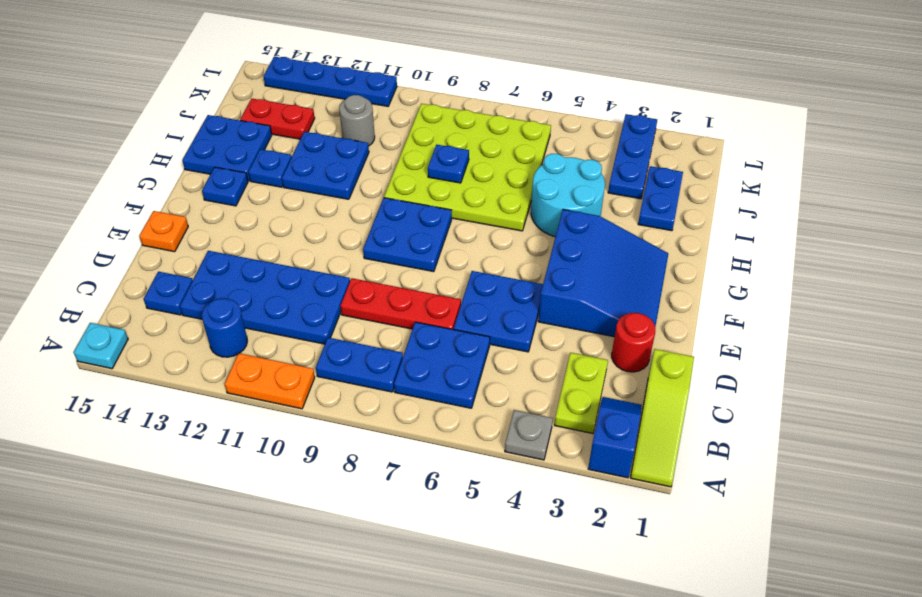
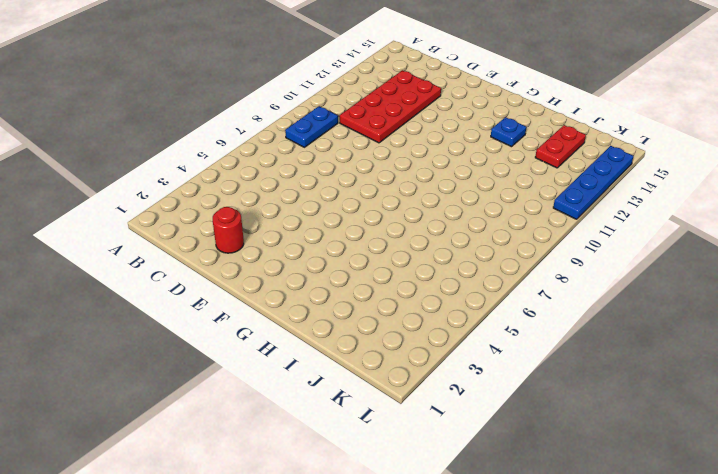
red plate C10:D13 level 1 -> blue plate C10:D13 level 1
none -> lime slope A1:C1 level 1 top C
none -> blue slope A2:B2 level 1 top A
none -> grey plate A4 level 1

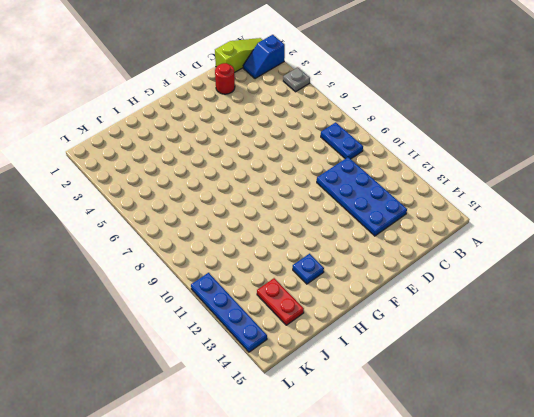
none -> orange plate A10:A11 level 1
none -> cyan plate A15 level 1
none -> lime plate B3:C3 level 1

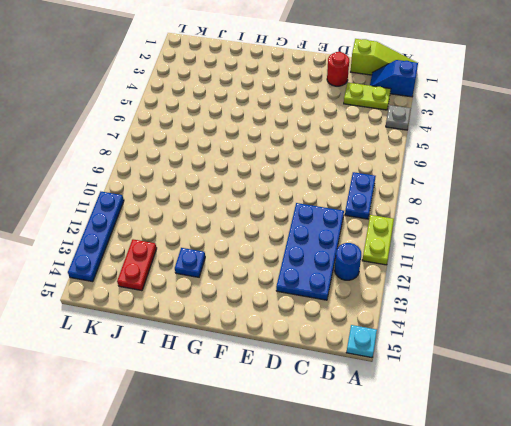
lime plate A10:A11 level 1 -> orange plate A10:A11 level 1
none -> blue plate B6:C7 level 1
none -> blue plate C14 level 1
none -> blue plate D5:E6 level 1

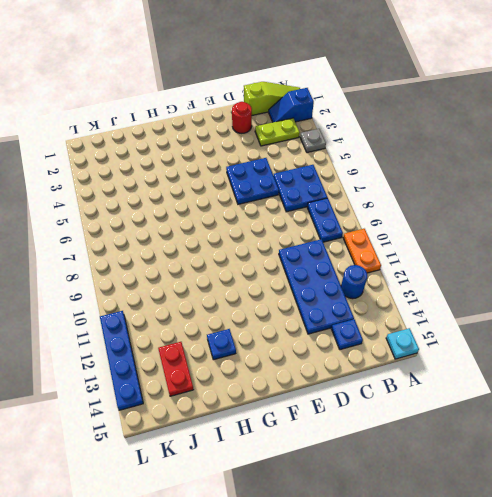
none -> red plate D7:D9 level 1
none -> blue slope E2:G4 level 1 top 4
none -> orange plate E15 level 1

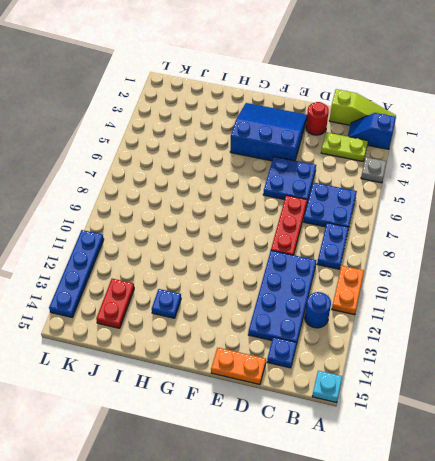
orange plate D15:E15 level 1 -> orange plate E15 level 1
none -> blue plate F8:G9 level 1
none -> blue plate G14 level 1
none -> cyan round brick H4:I5 level 1

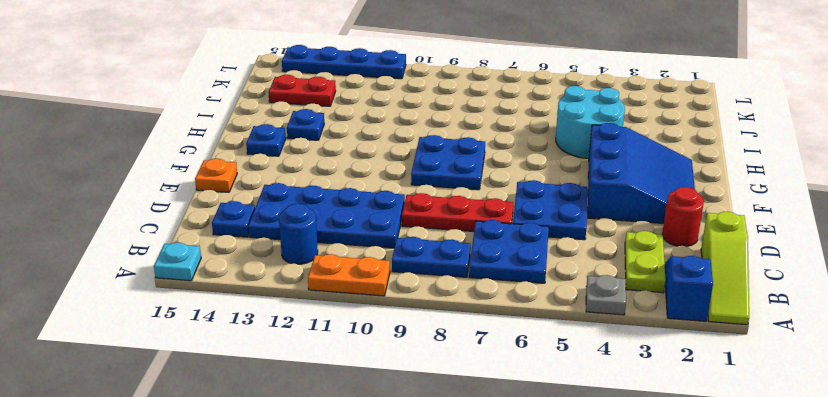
none -> lime plate H6:K9 level 1
none -> blue plate H11:I12 level 1
none -> blue plate H14:I15 level 1

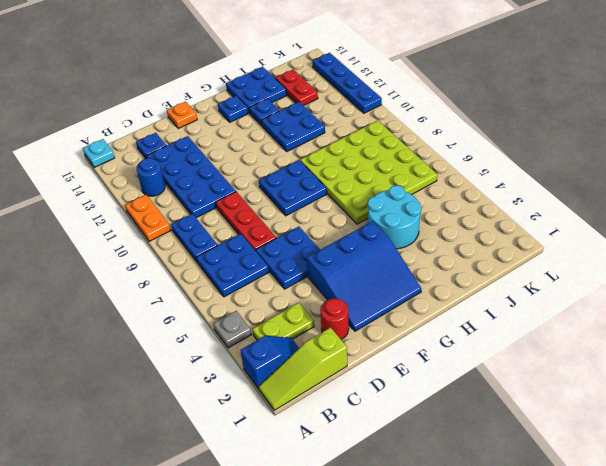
none -> blue plate I2:J2 level 1
none -> blue plate J3:L3 level 1
none -> grey round brick J11 level 1

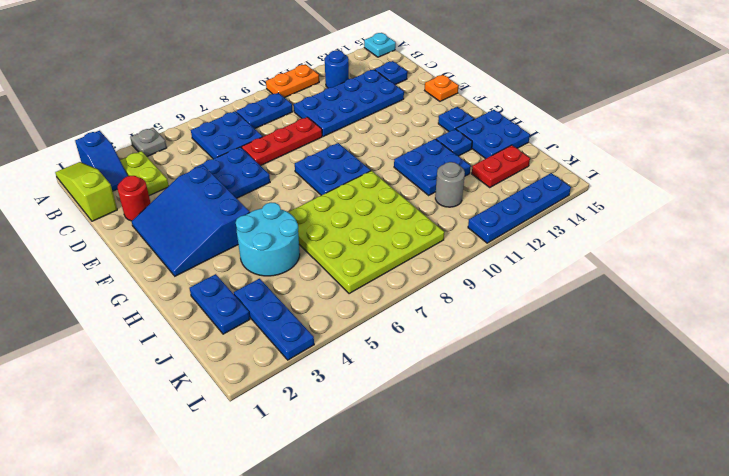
none -> blue plate I8 level 2

